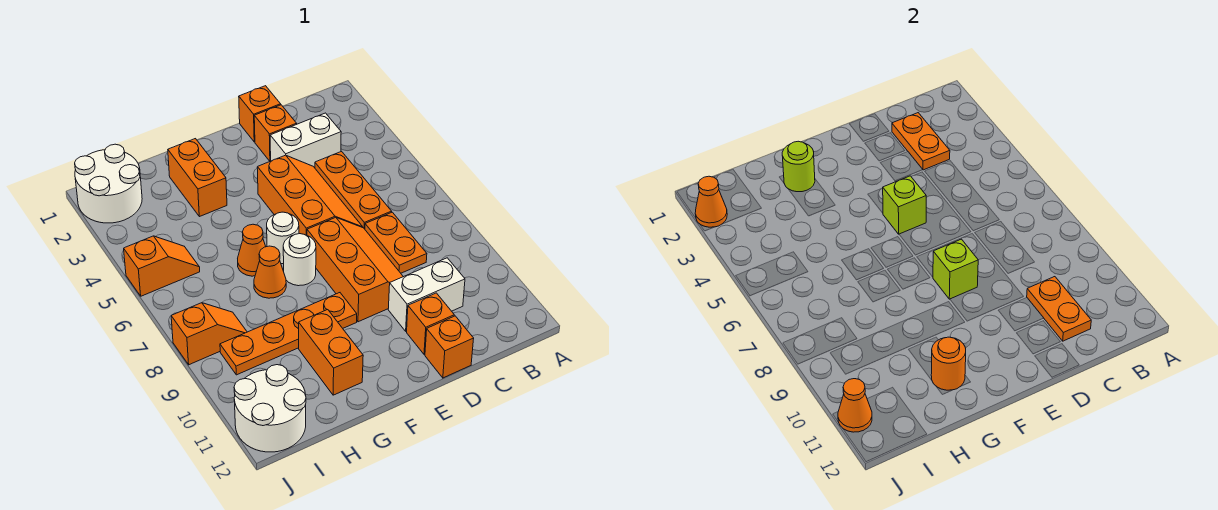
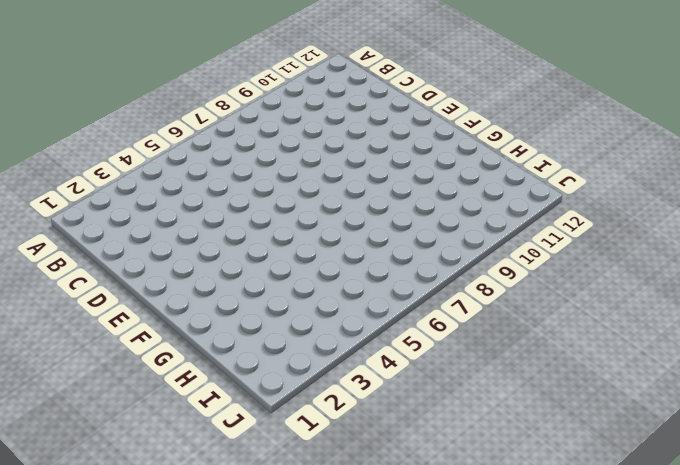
none -> white brick C3:D3 level 1
none -> orange plate C4:C6 level 1
none -> orange plate C7:C8 level 1

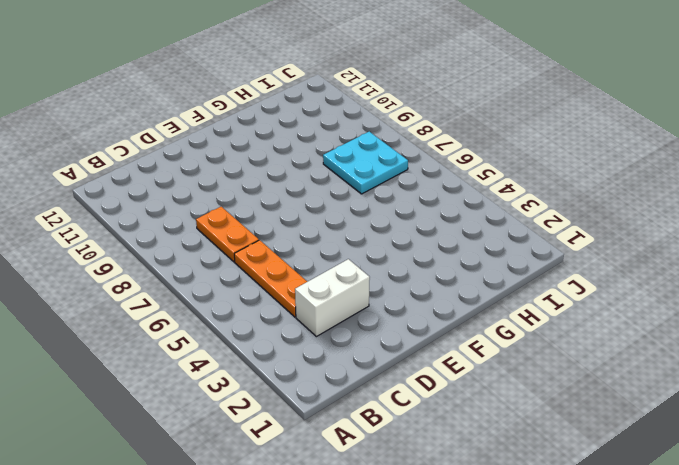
cyan plate H7:I8 level 1 -> orange slope I8:J8 level 1 top J
none -> white brick C10:D10 level 1
none -> orange brick D1 level 1
none -> orange brick D2 level 1

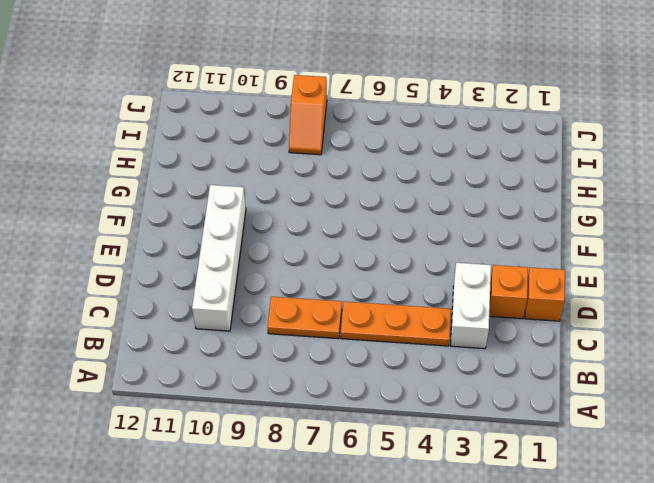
white brick C10:F10 level 1 -> white brick C10:D10 level 1
none -> orange slope D4:E6 level 1 top E
none -> orange slope D7:E9 level 1 top E
none -> orange brick D11 level 1

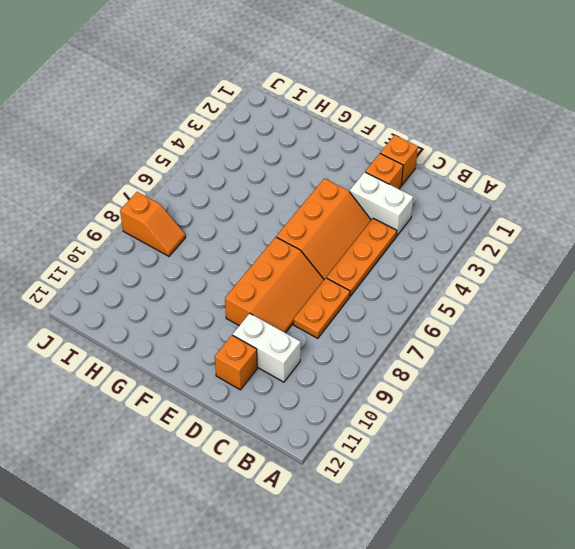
none -> orange brick D12 level 1
none -> white round brick F6 level 1
none -> white round brick F7 level 1

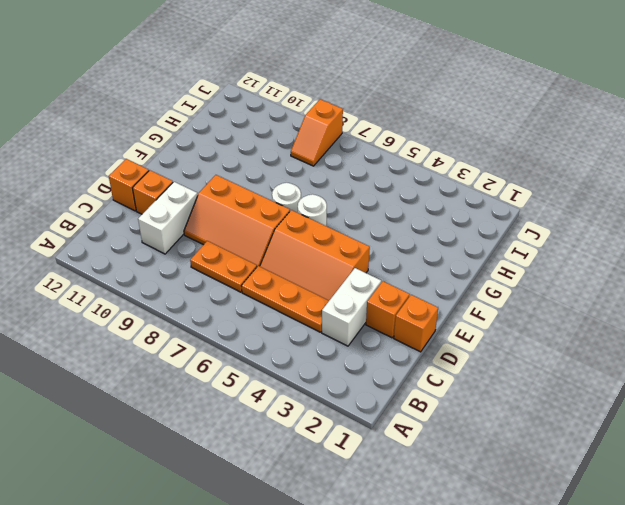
none -> orange plate F9:I9 level 1
none -> orange brick G2:G3 level 1
none -> orange cone G6 level 1

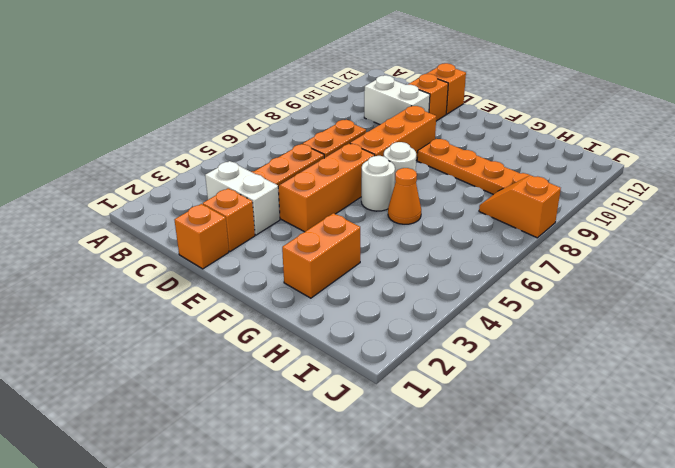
none -> orange cone G7 level 1
none -> orange brick G10:G11 level 1
none -> white round brick I1:J2 level 1

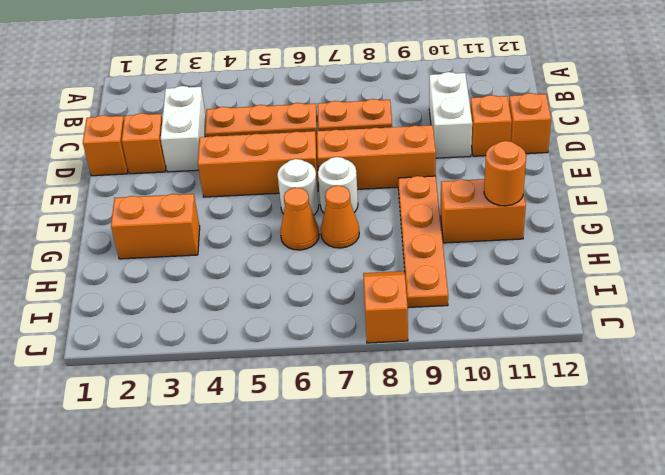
none -> white round brick I1:J2 level 1
none -> orange slope I5:J5 level 1 top J
none -> white round brick I11:J12 level 1

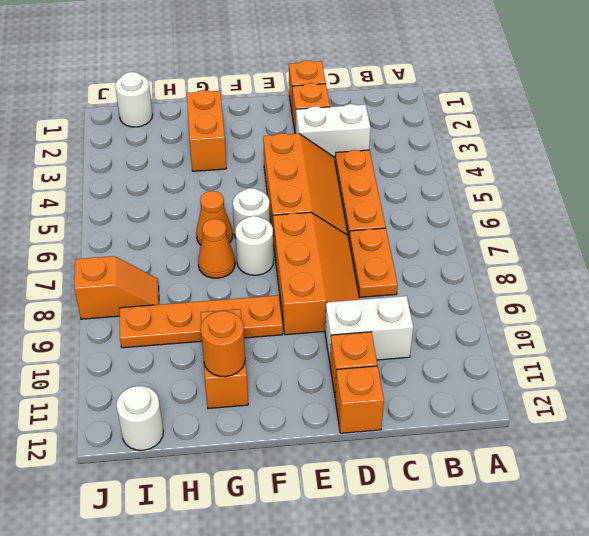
white round brick I1 level 1 -> white round brick I1:J2 level 1
white round brick I12 level 1 -> white round brick I11:J12 level 1
none -> orange slope I5:J5 level 1 top J
none -> orange plate C2:C3 level 2
none -> orange plate C10:C11 level 2

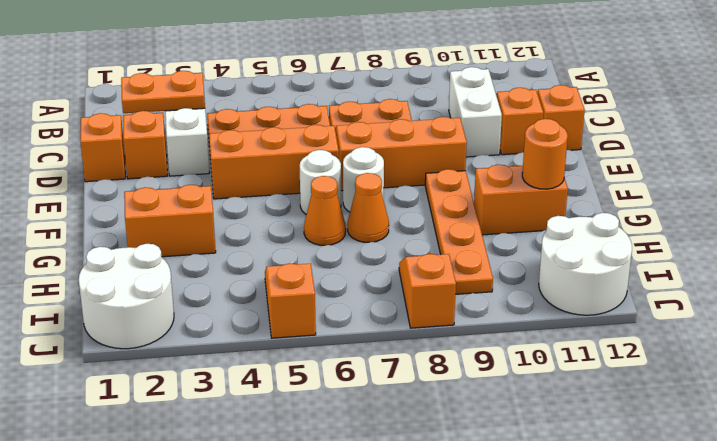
none -> orange plate C10:C11 level 2
none -> lime brick E5 level 2
none -> lime brick E8 level 2

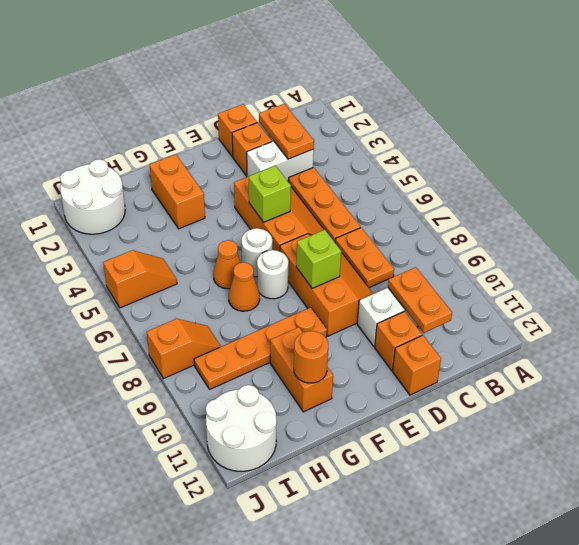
none -> lime round brick G2 level 2
none -> orange cone J2 level 2
none -> orange cone J11 level 2

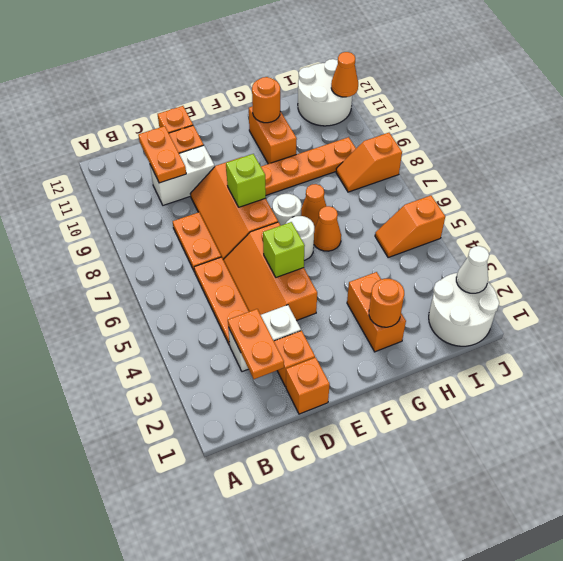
orange round brick G2 level 2 -> lime round brick G2 level 2
white cone J2 level 2 -> orange cone J2 level 2

